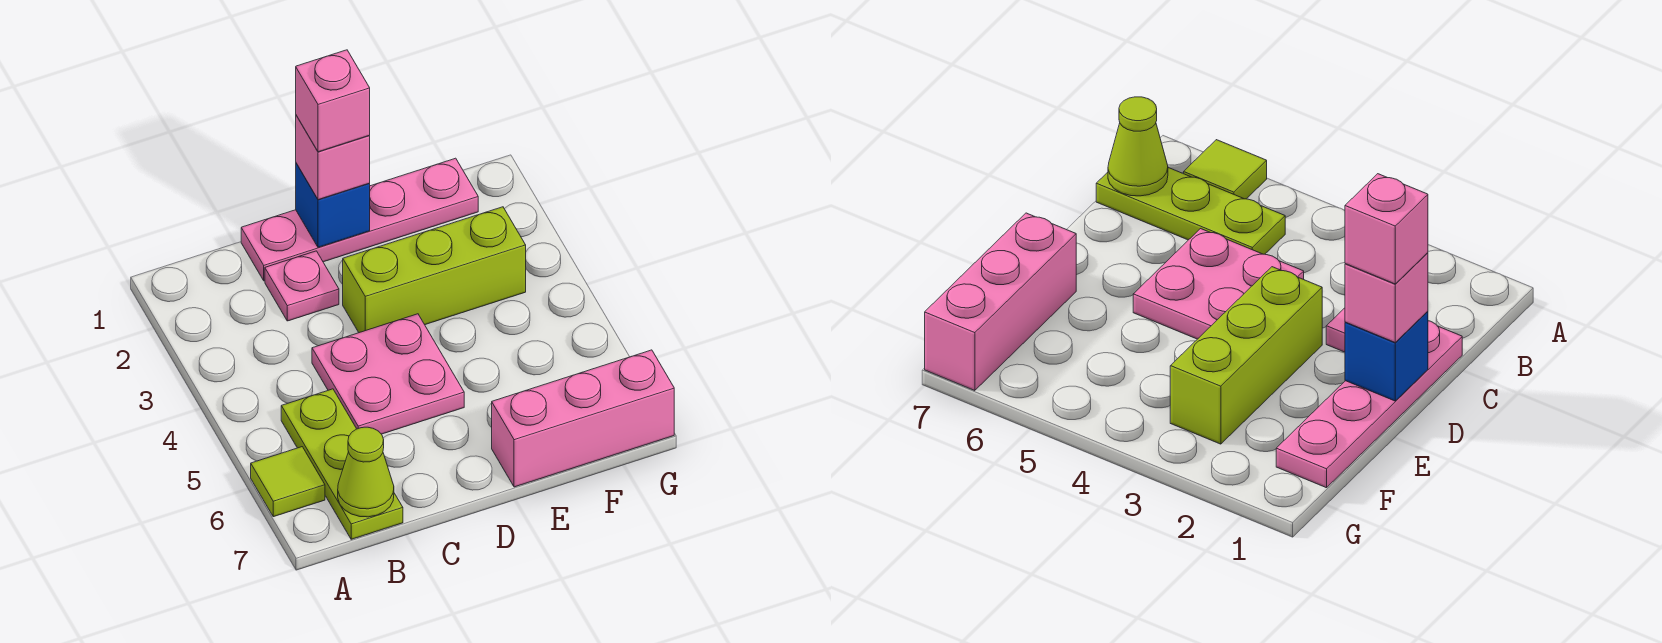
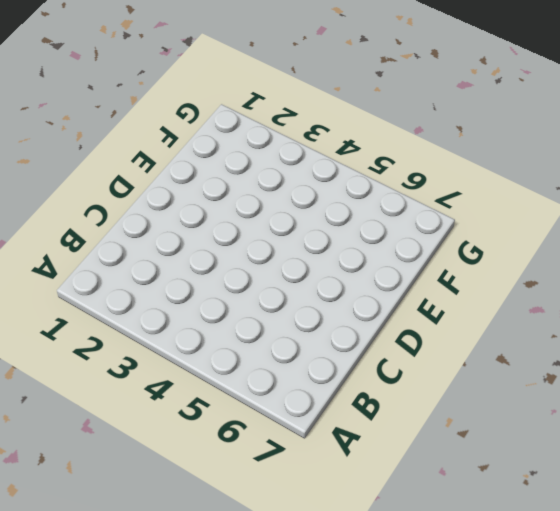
none -> lime tile A6 level 1
none -> lime plate B5:B7 level 1

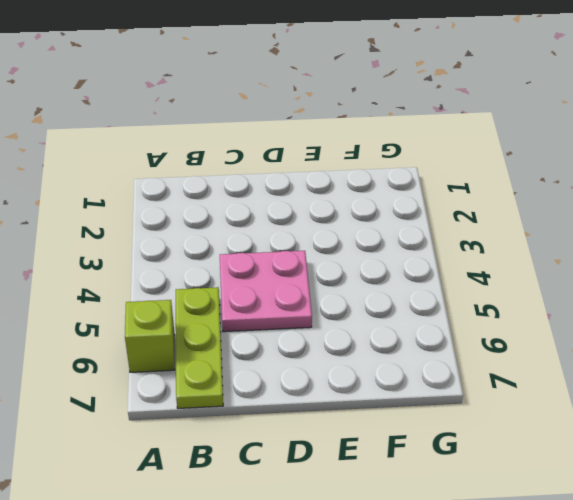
lime brick A6 level 1 -> lime tile A6 level 1
none -> pink plate C1:F1 level 1
none -> pink plate C2 level 1

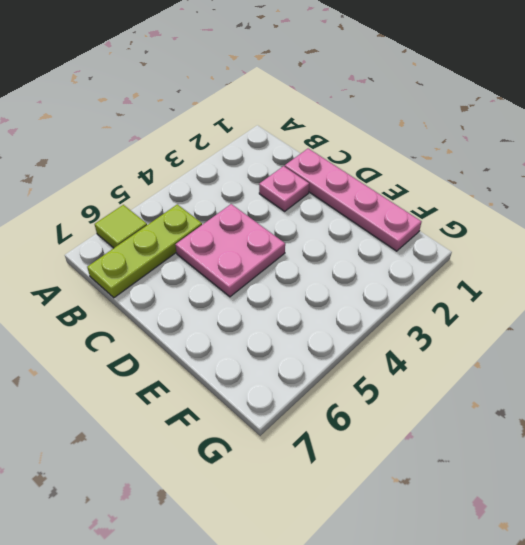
none -> lime brick D3:F3 level 1
none -> pink brick E7:G7 level 1

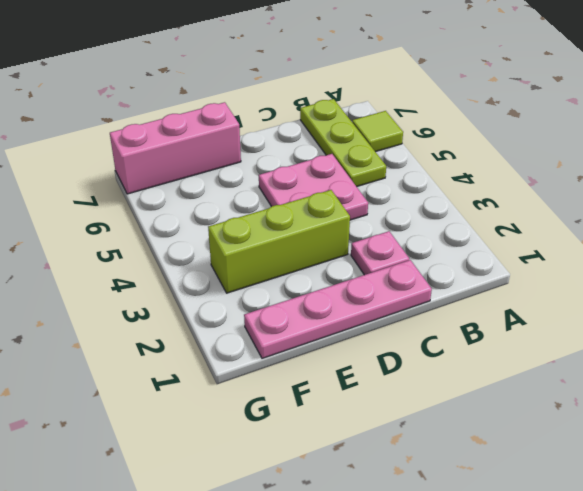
none -> lime cone B7 level 2
none -> blue brick D1 level 2

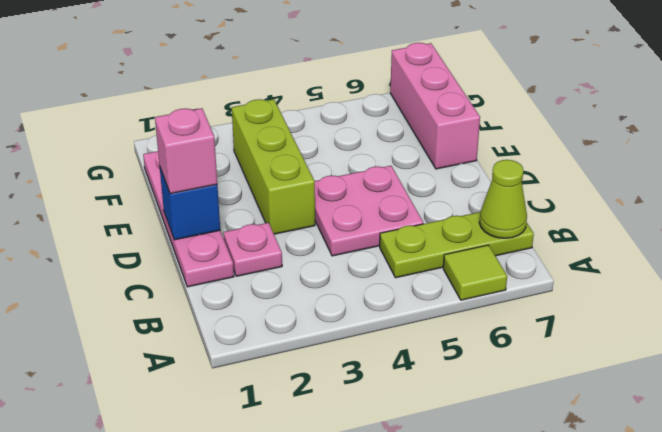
none -> pink brick D1 level 4

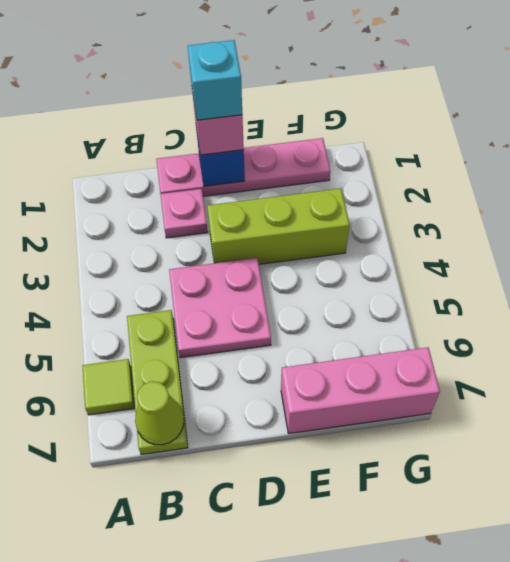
cyan brick D1 level 4 -> pink brick D1 level 4

